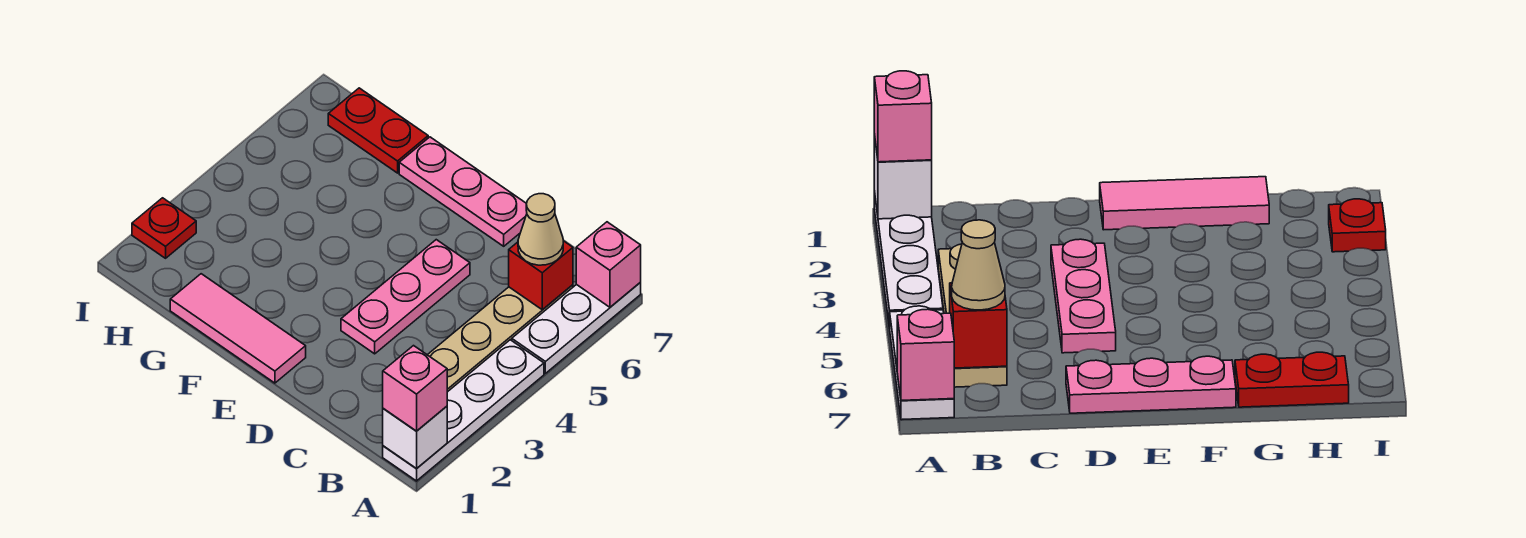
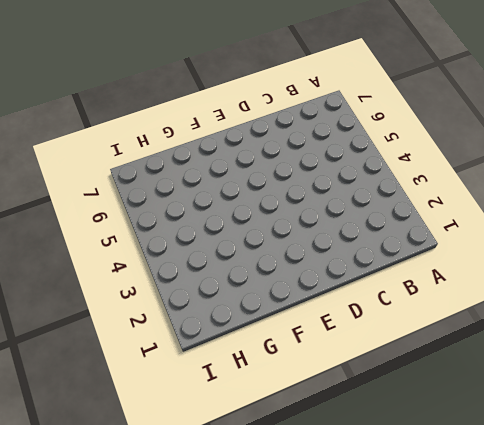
none -> white plate A1:A4 level 1
none -> white plate A5:A7 level 1
none -> tan plate B3:B6 level 1

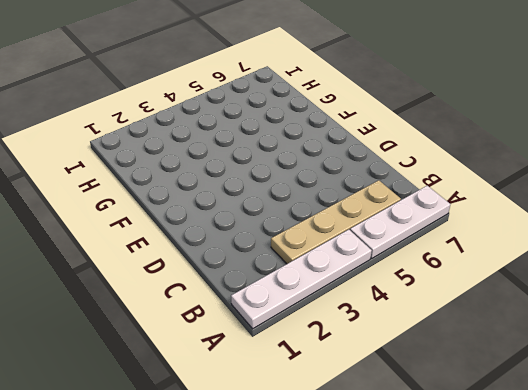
none -> pink plate D3:D5 level 1
none -> pink plate D7:F7 level 1
none -> pink tile E1:G1 level 1

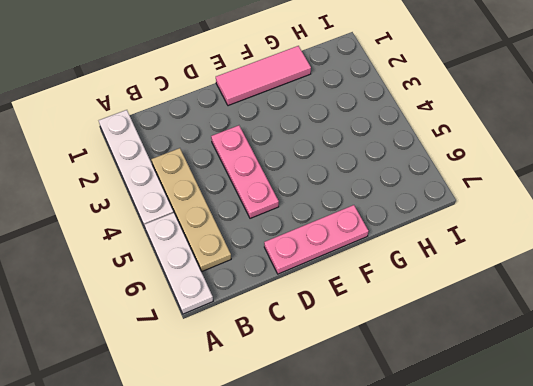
none -> red plate G7:H7 level 1
none -> red plate I2 level 1
none -> white brick A1 level 2

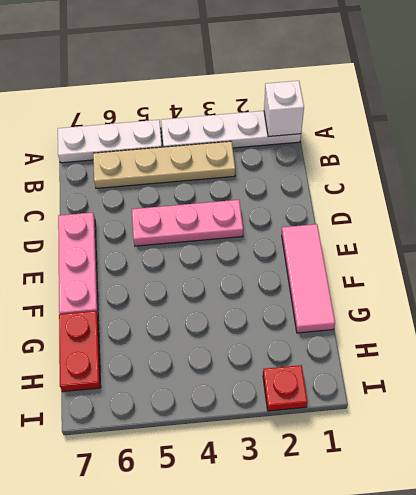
none -> pink brick A7 level 2
none -> red brick B6 level 2
none -> pink brick A1 level 3

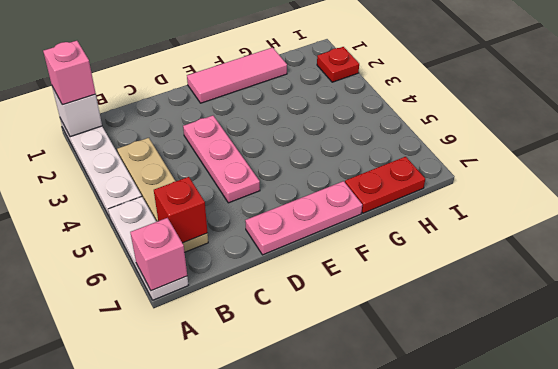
none -> tan cone B6 level 3

